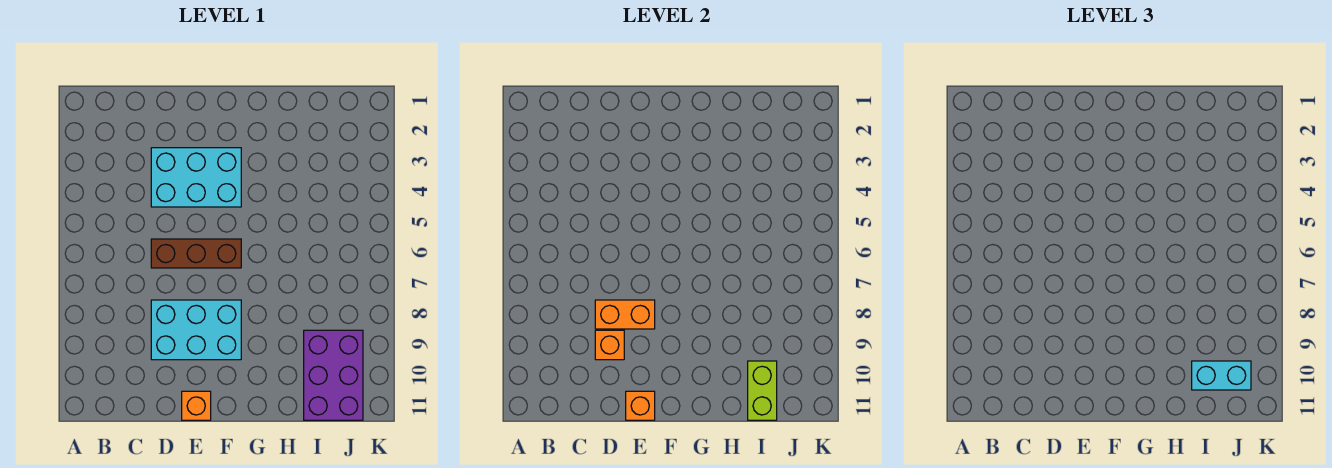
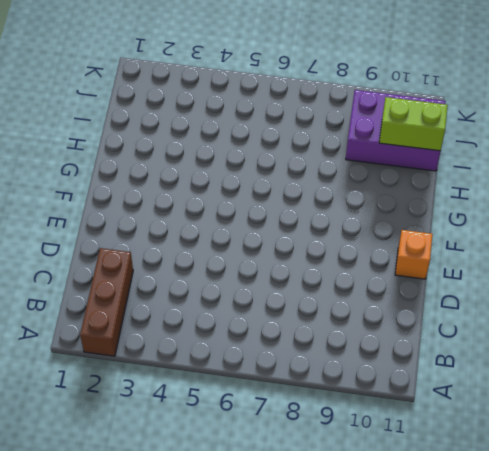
brown brick A2:C2 level 1 -> brown brick D6:F6 level 1
none -> cyan brick D3:F4 level 1
none -> cyan brick D8:F9 level 1

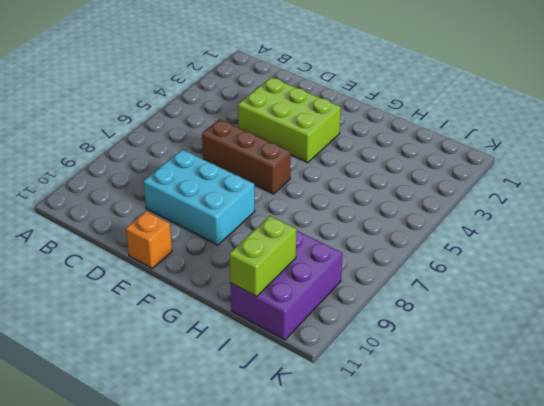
lime brick D3:F4 level 1 -> cyan brick D3:F4 level 1
none -> orange brick D8:E8 level 2
none -> orange brick D9 level 2

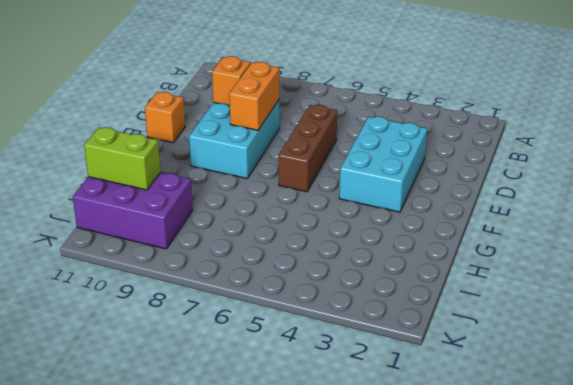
none -> orange brick E11 level 2
none -> cyan brick I10:J10 level 3

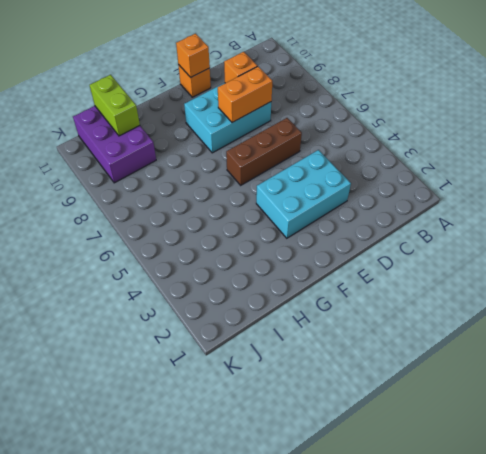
none -> cyan brick I10:J10 level 3

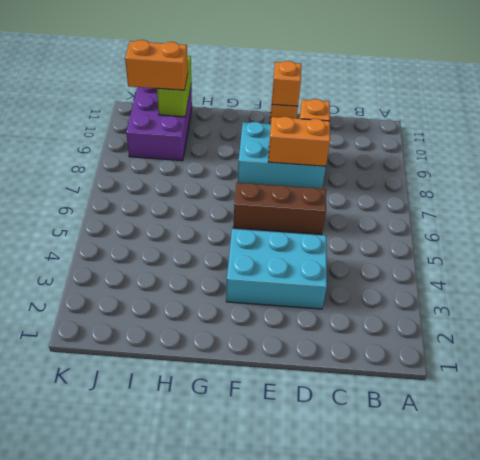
orange brick I10:J10 level 3 -> cyan brick I10:J10 level 3

